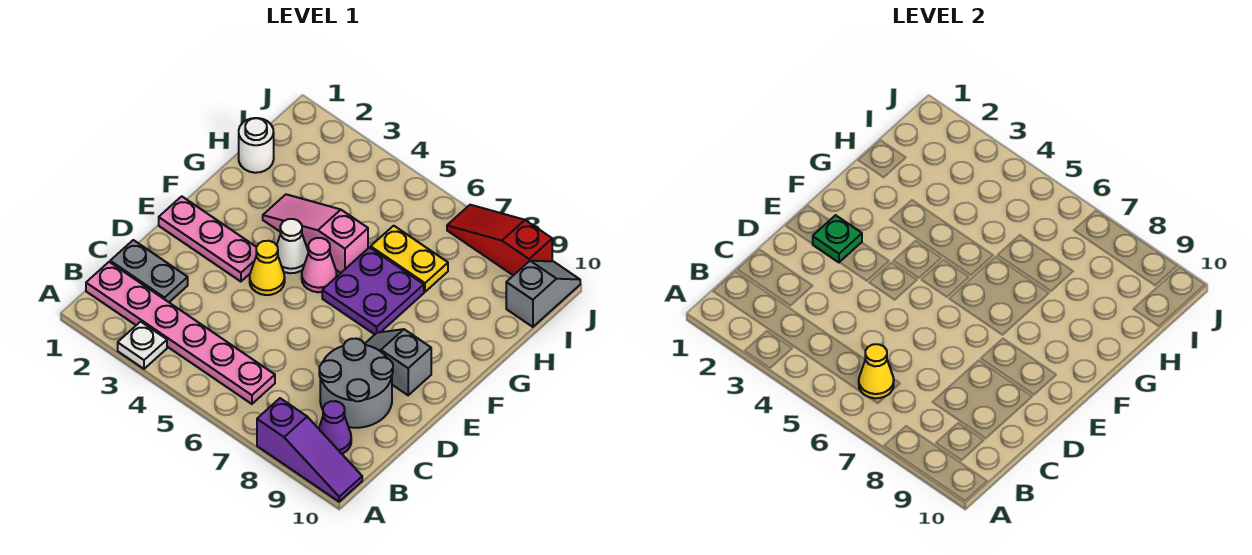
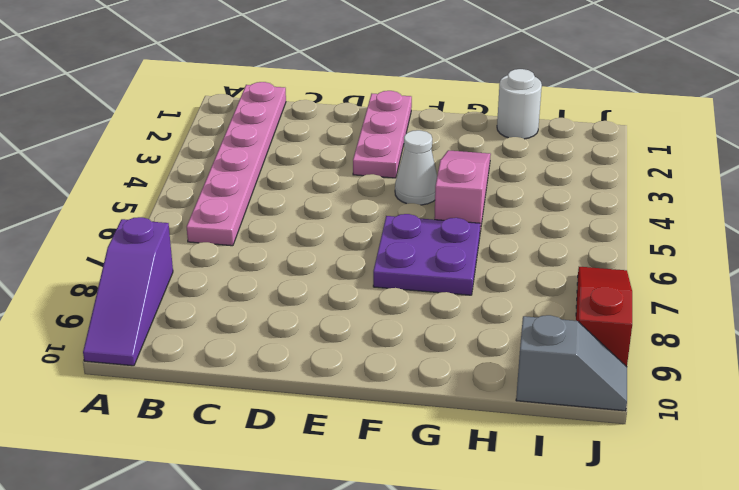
none -> white plate A3 level 1
none -> purple cone B9 level 1
none -> grey plate C1:C2 level 1

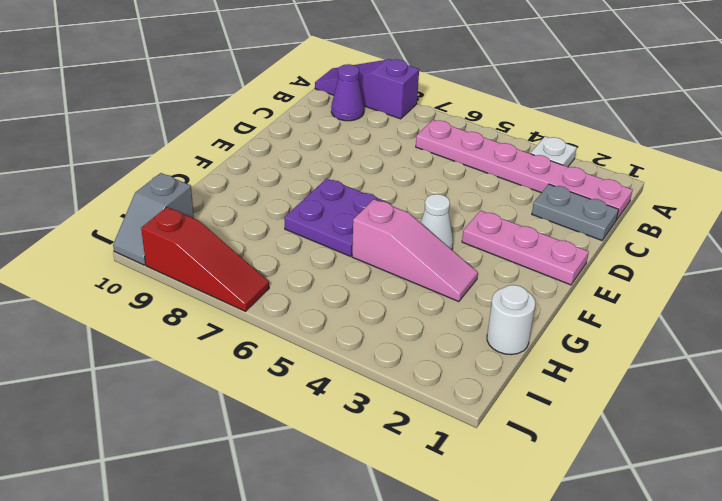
none -> grey round brick C8:D9 level 1
none -> yellow cone E4 level 1
none -> grey slope E8:E9 level 1 top 9

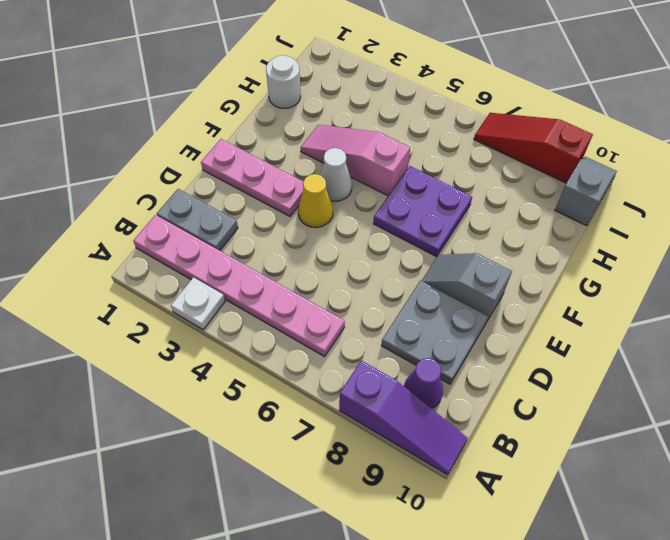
grey plate C8:D9 level 1 -> grey round brick C8:D9 level 1
none -> pink cone F5 level 1
none -> yellow plate H6:H7 level 1
none -> yellow cone B6 level 2

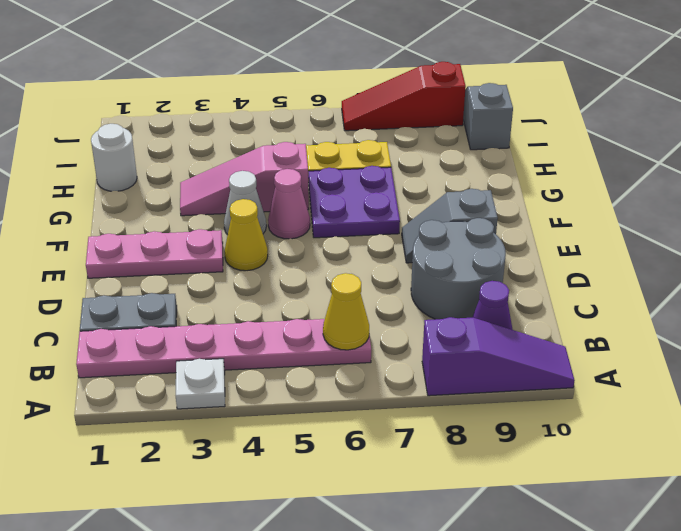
none -> green plate E2 level 2

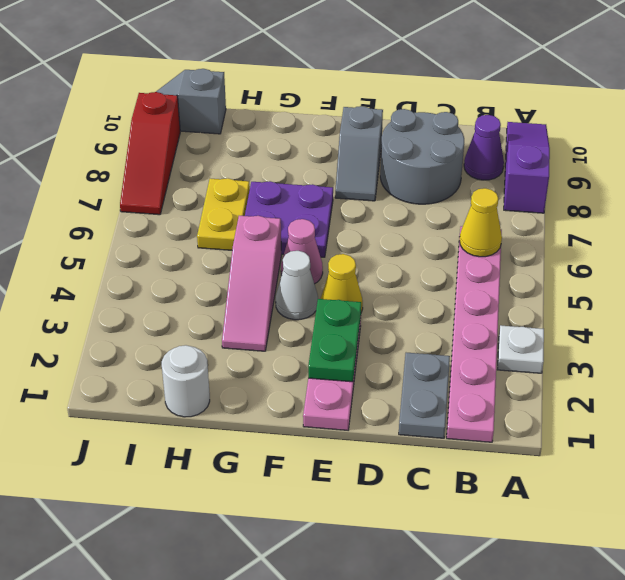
green plate E2:E3 level 2 -> green plate E2 level 2

